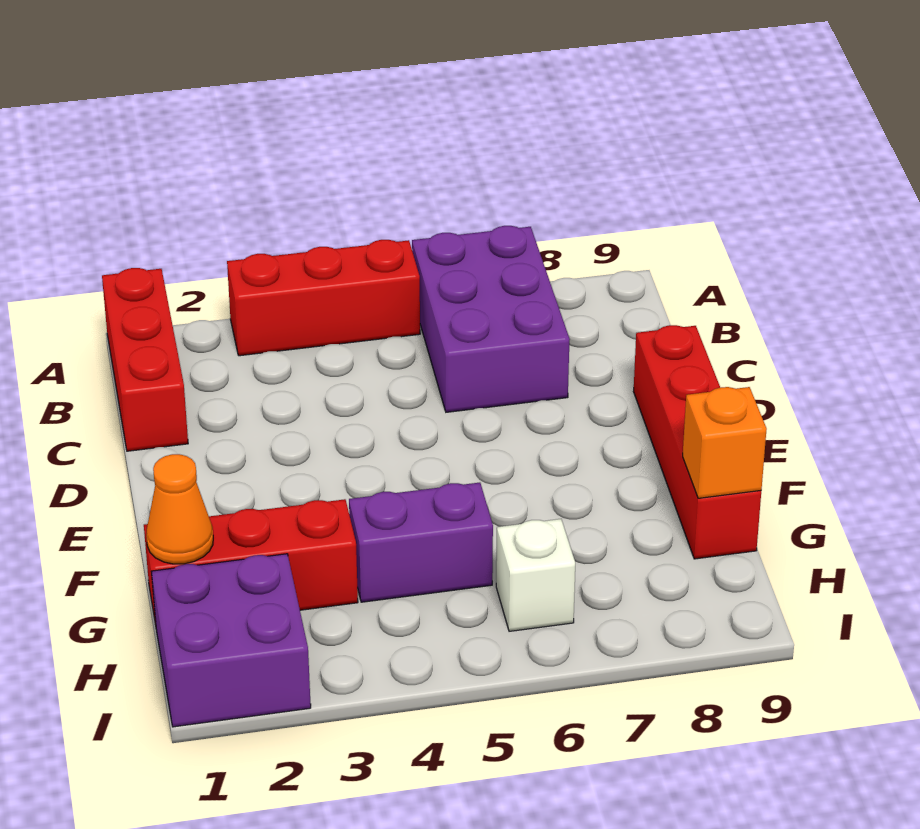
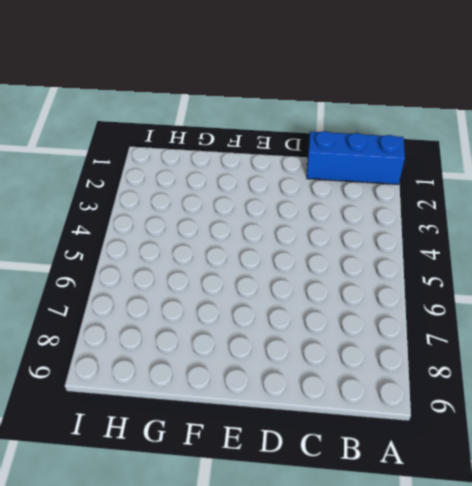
blue brick A1:C1 level 1 -> red brick A1:C1 level 1
none -> red brick A3:A5 level 1
none -> purple brick A6:C7 level 1

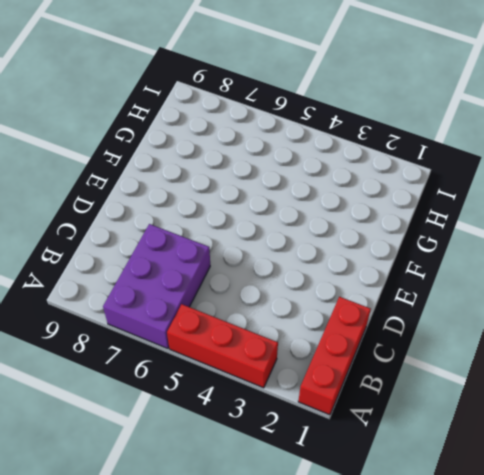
none -> red brick D9:G9 level 1
none -> red brick G1:G3 level 1

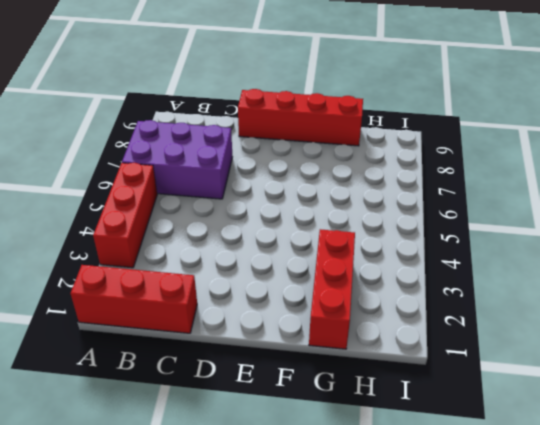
none -> purple brick G4:G5 level 1
none -> purple brick H1:I2 level 1

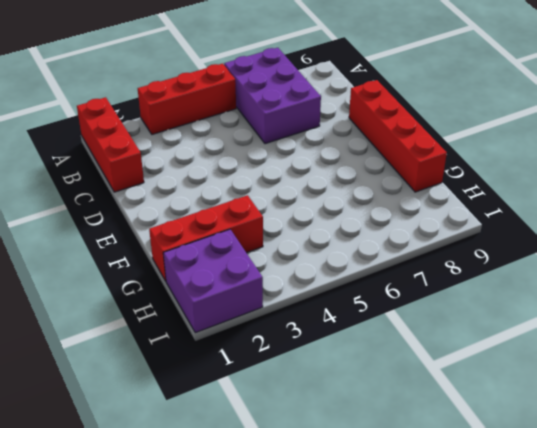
none -> purple brick G4:G5 level 1
none -> white brick H6 level 1

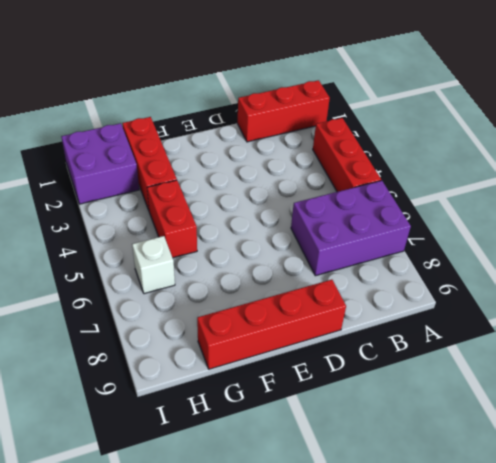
red brick G4:G5 level 1 -> purple brick G4:G5 level 1
none -> orange cone G1 level 2
none -> orange brick G9 level 2

